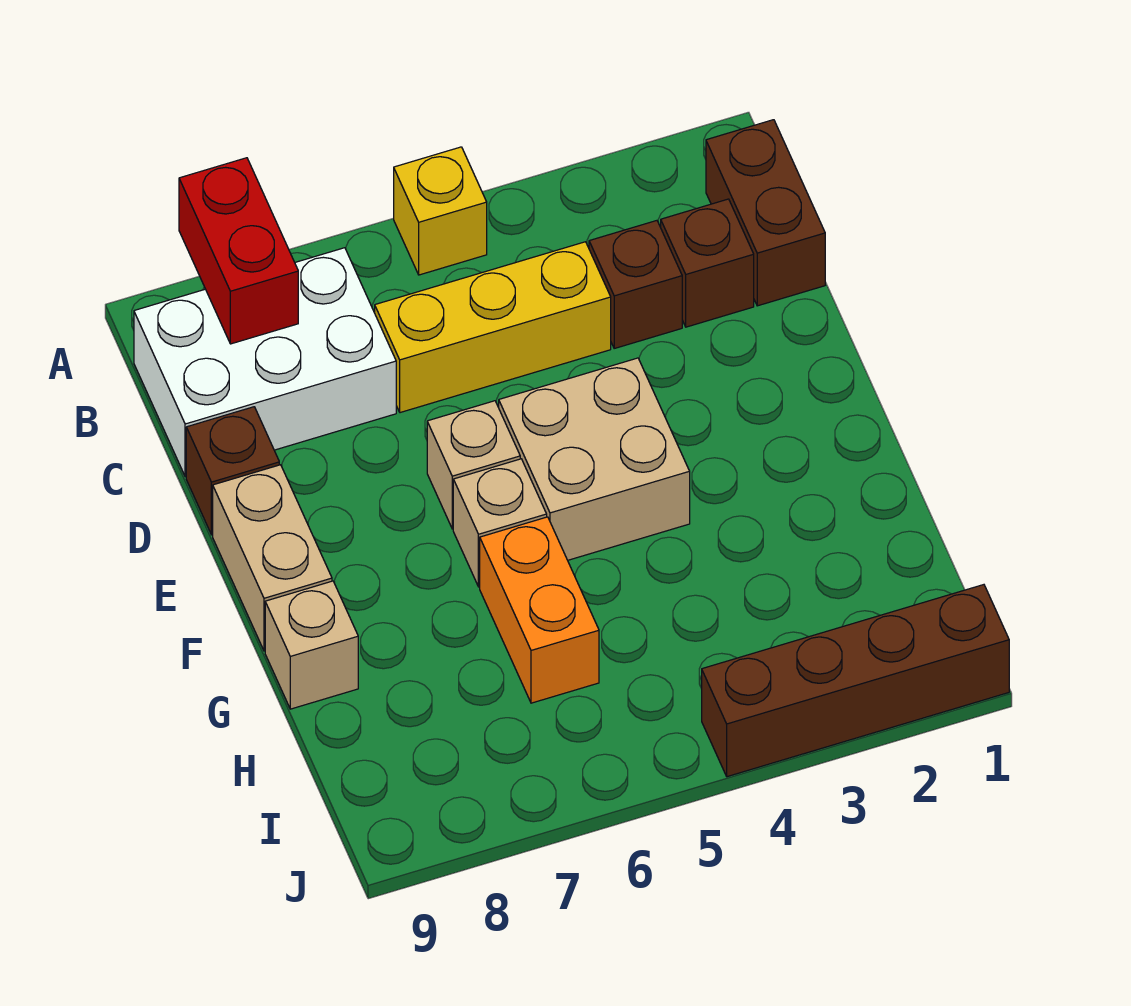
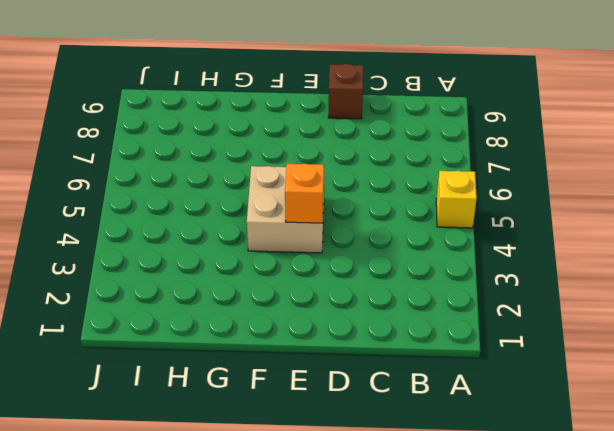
orange brick E4 level 2 -> none
none -> brown brick B1:C1 level 1
none -> white brick B7:C9 level 1
none -> brown brick C2 level 1

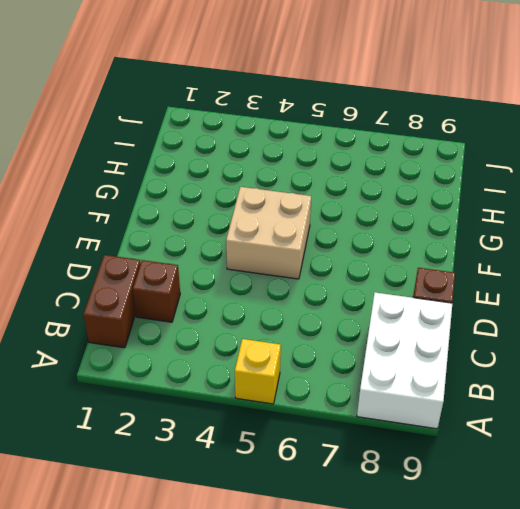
white brick A8:C9 level 1 -> white brick B7:C9 level 1
none -> brown brick C3 level 1
none -> yellow brick C4:C6 level 1
none -> tan brick E6 level 1

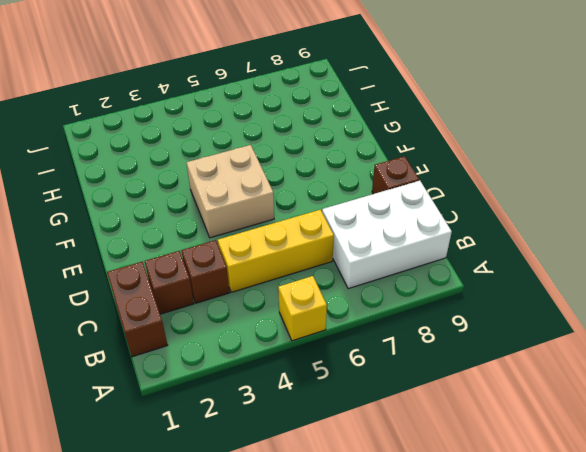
none -> tan brick E6 level 1
none -> tan brick E9:F9 level 1
none -> tan brick F6 level 1

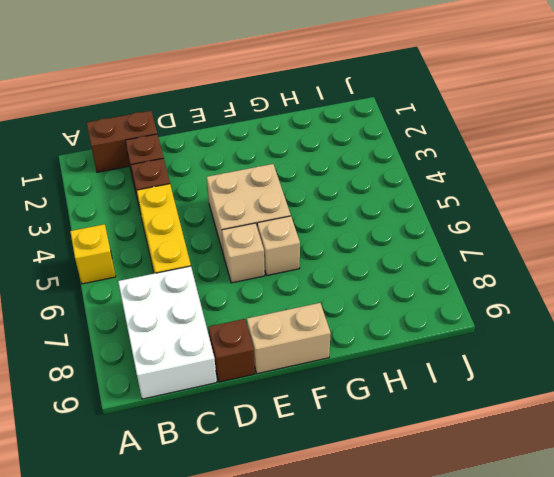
none -> orange brick G6:H6 level 1
none -> tan brick G9 level 1
none -> brown brick J1:J4 level 1

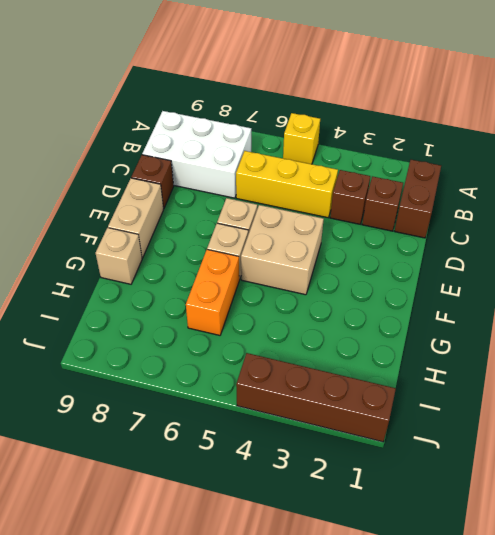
none -> red brick A8:B8 level 2

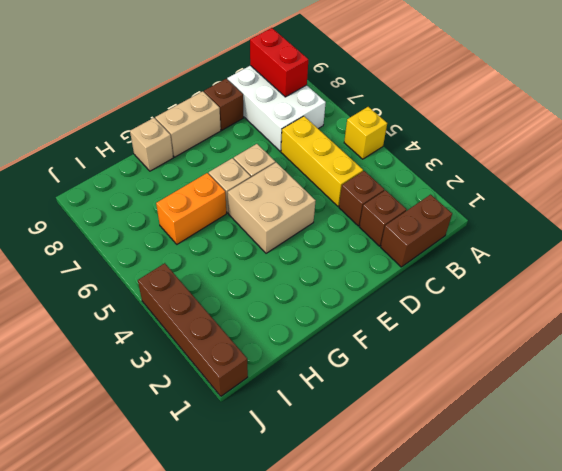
red brick B8:B9 level 2 -> red brick A8:B8 level 2

